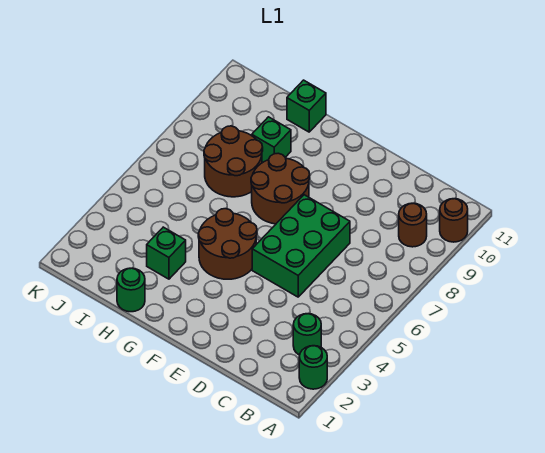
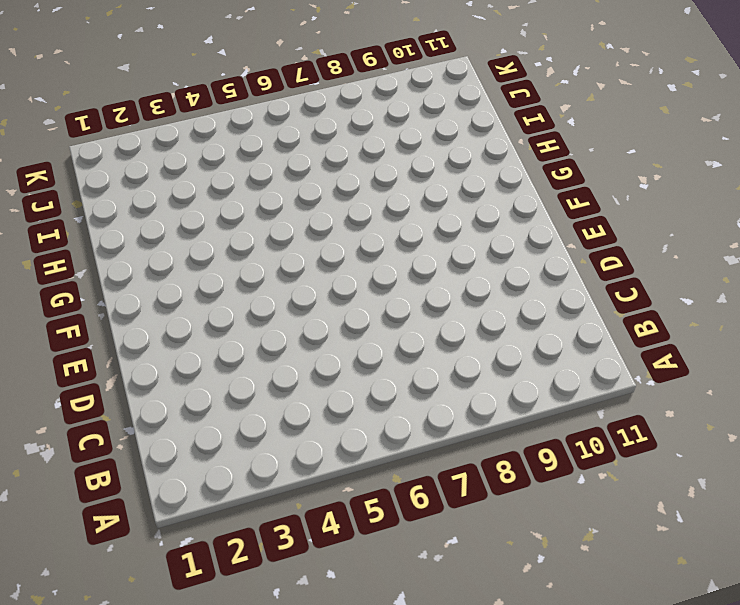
none -> green round brick A2 level 1
none -> brown round brick A10 level 1
none -> green round brick B3 level 1

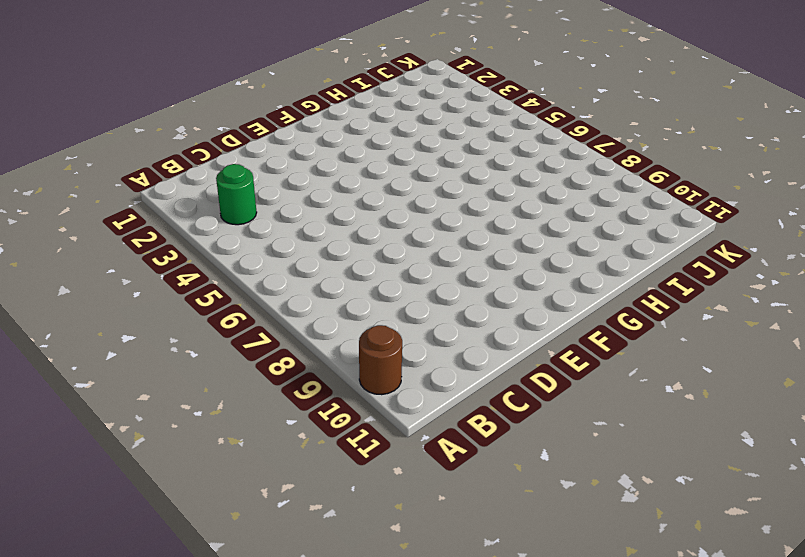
none -> green round brick A2 level 1
none -> brown round brick B9 level 1
none -> green brick D5:E7 level 1

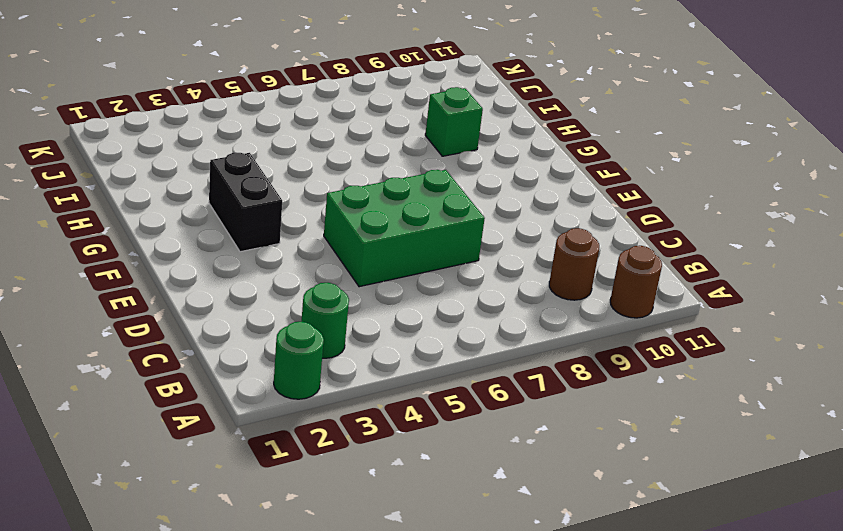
black brick F3:G3 level 1 -> none
none -> brown round brick F4:G5 level 1
none -> brown round brick F7:G8 level 1
none -> green round brick H1 level 1

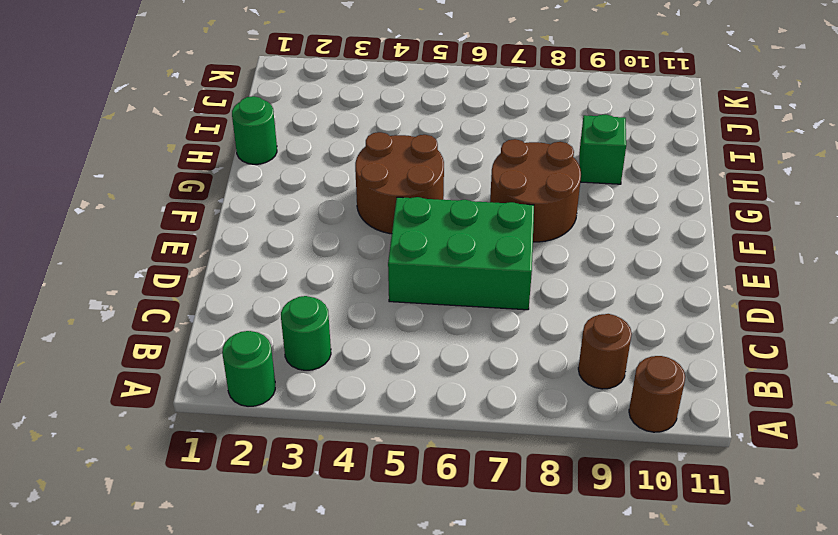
none -> green brick H3 level 1
none -> brown round brick H7:I8 level 1
none -> green brick H11 level 1

